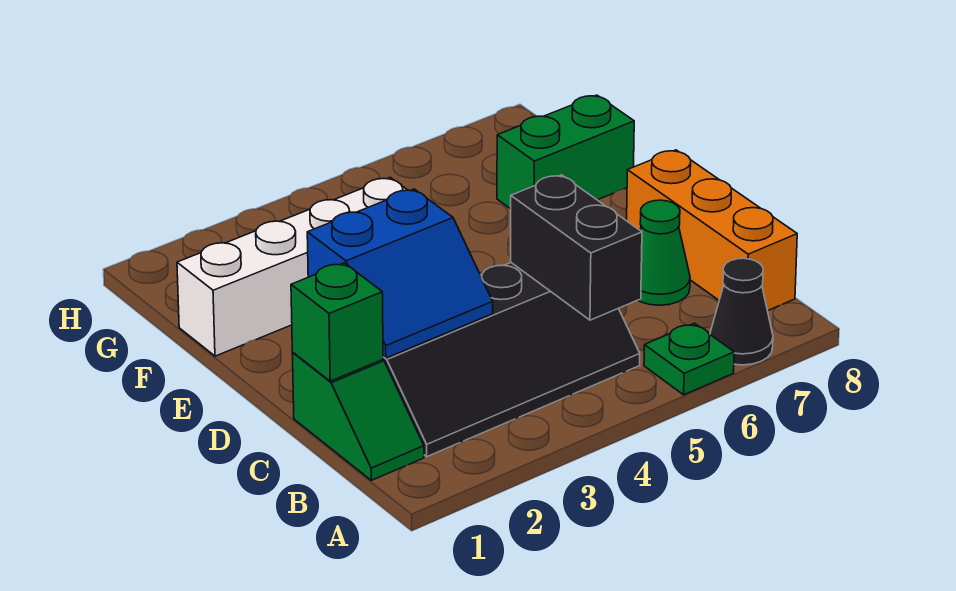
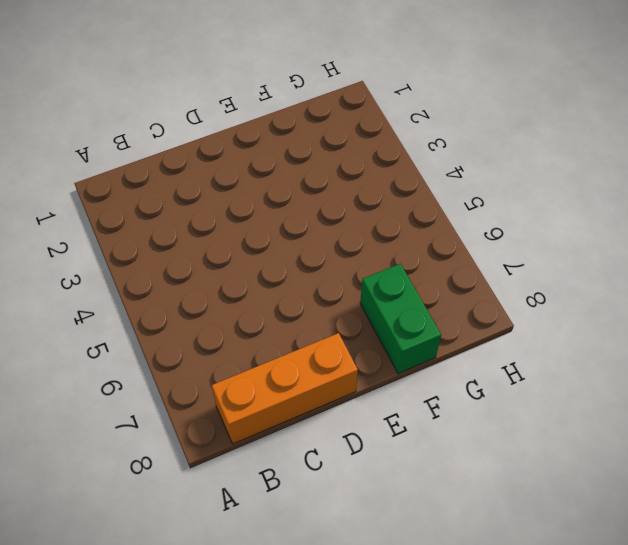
none -> green plate A6 level 1
none -> black cone A7 level 1

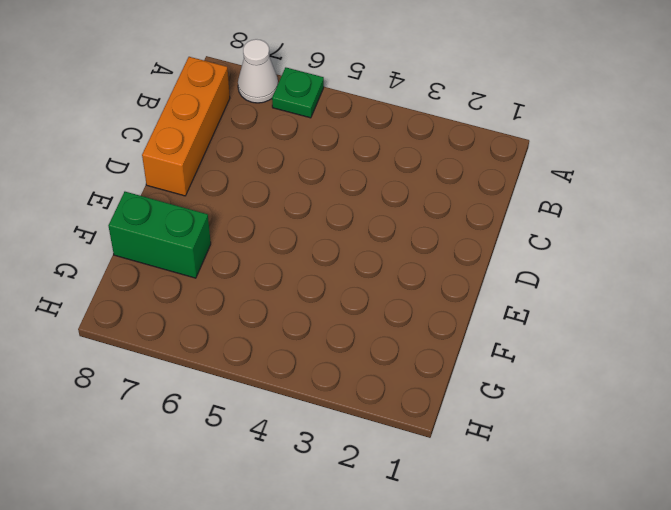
white cone A7 level 1 -> black cone A7 level 1
none -> green slope B1:C1 level 1 top C
none -> black slope B2:C5 level 1 top C

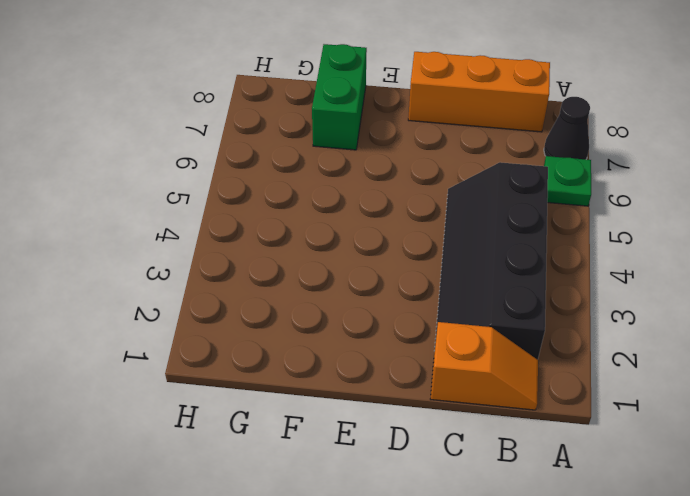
orange slope B1:C1 level 1 top C -> green slope B1:C1 level 1 top C
black slope B2:C5 level 1 top B -> black slope B2:C5 level 1 top C
none -> green cone C7 level 1
none -> white brick F1:F4 level 1

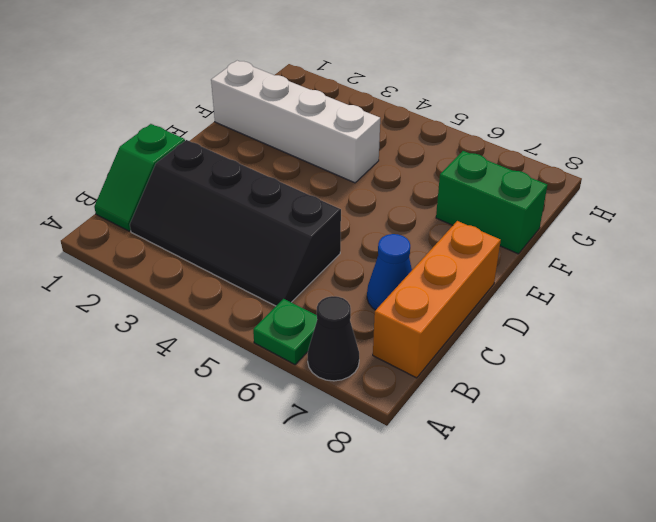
blue cone C7 level 1 -> green cone C7 level 1
none -> black brick B5:C5 level 2
none -> green brick C1 level 2

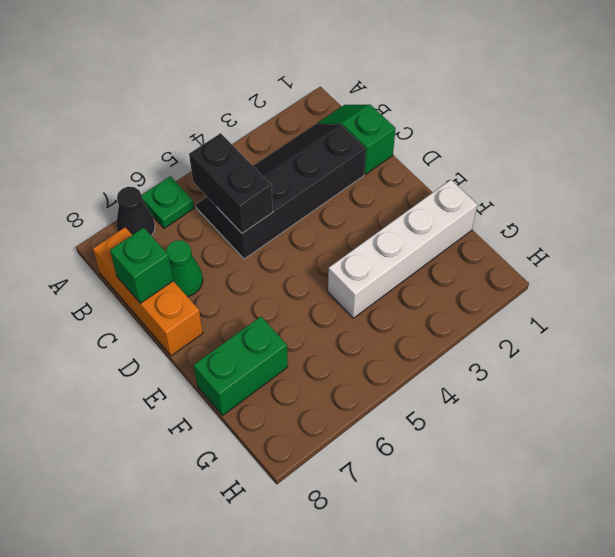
green brick C8 level 2 -> green brick C1 level 2
none -> blue slope C2:D3 level 2 top D

